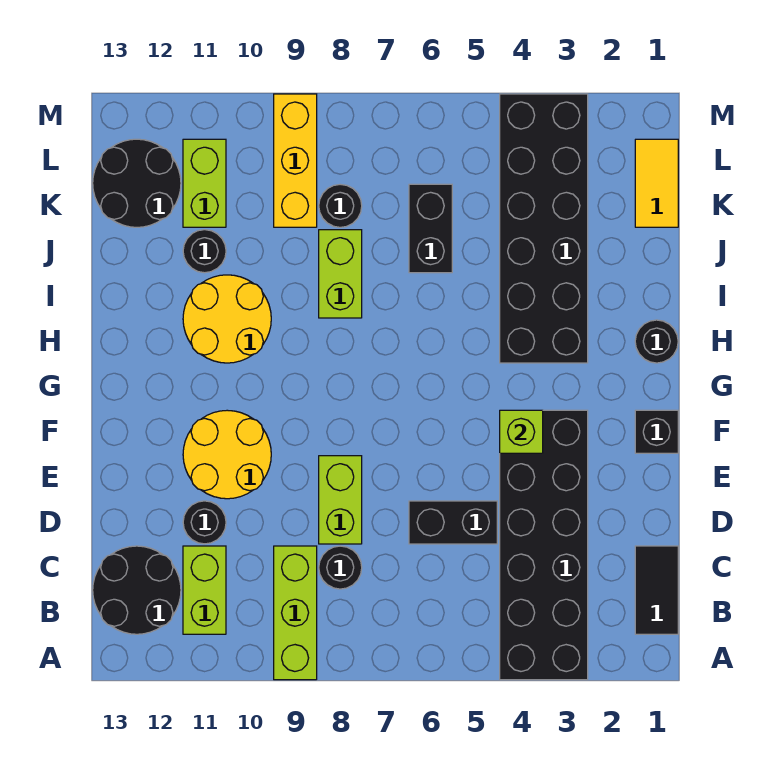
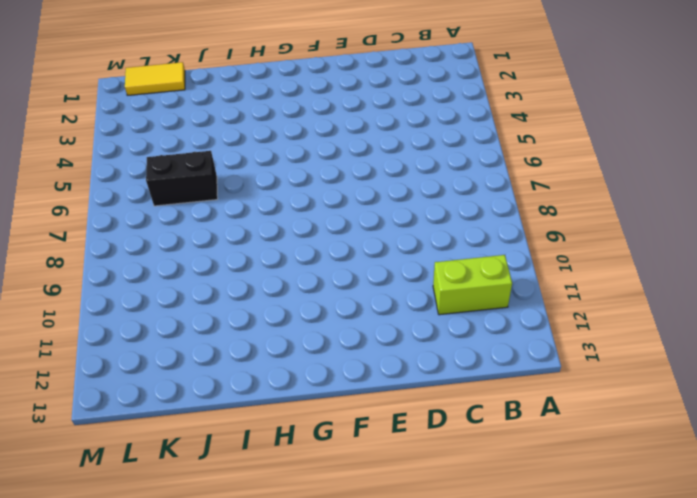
none -> black brick A3:F4 level 1
none -> lime brick A9:C9 level 1
none -> black tile B1:C1 level 1

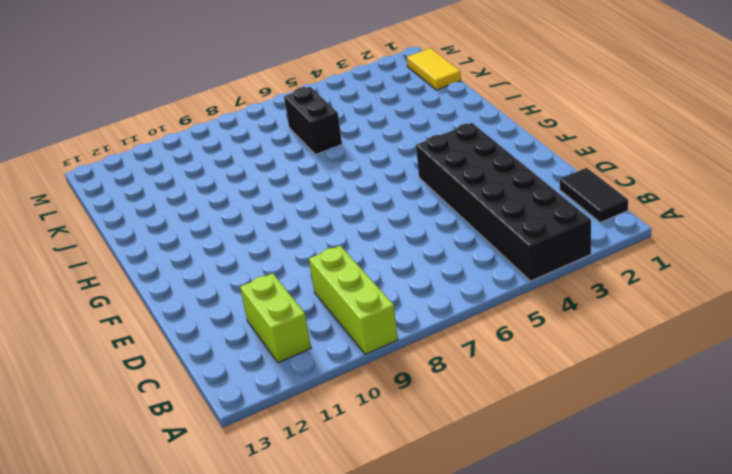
none -> black round brick B12:C13 level 1
none -> black round brick C8 level 1
none -> black brick D5:D6 level 1

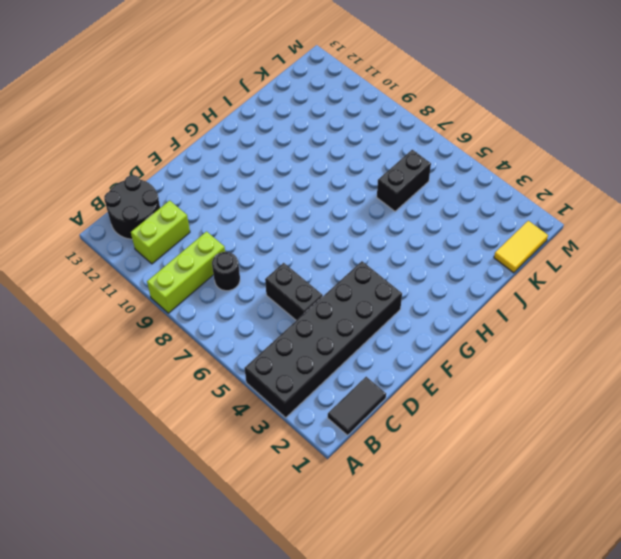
none -> lime brick D8:E8 level 1
none -> black round brick D11 level 1
none -> yellow round brick E10:F11 level 1

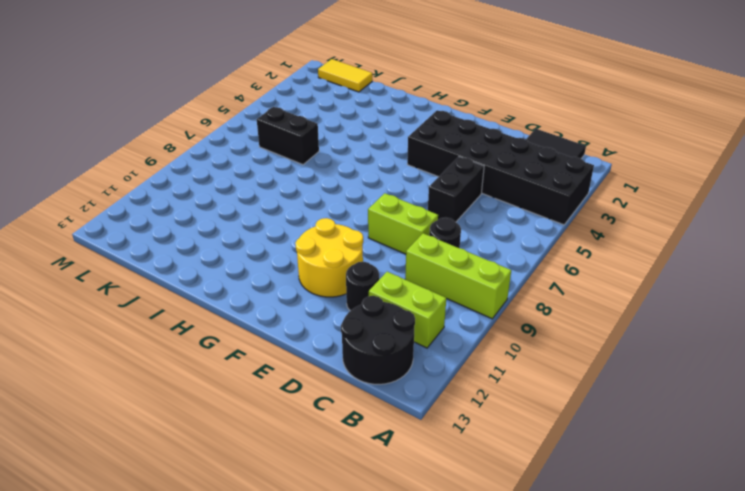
none -> black brick F1 level 1
none -> black round brick H1 level 1
none -> black brick H3:M4 level 1

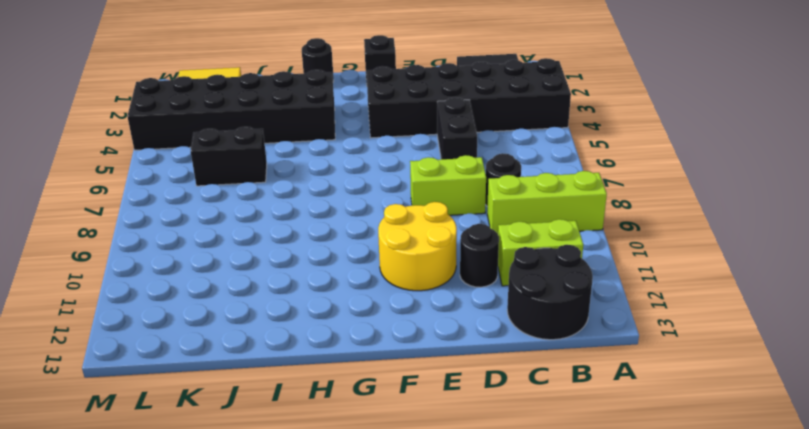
none -> yellow round brick H10:I11 level 1
none -> lime brick I8:J8 level 1
none -> black round brick J11 level 1

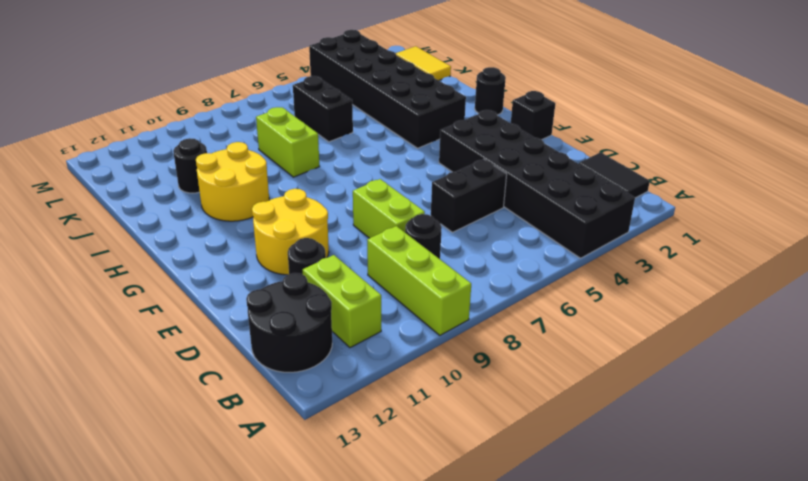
none -> black round brick K8 level 1
none -> yellow brick K9:M9 level 1
none -> lime brick K11:L11 level 1

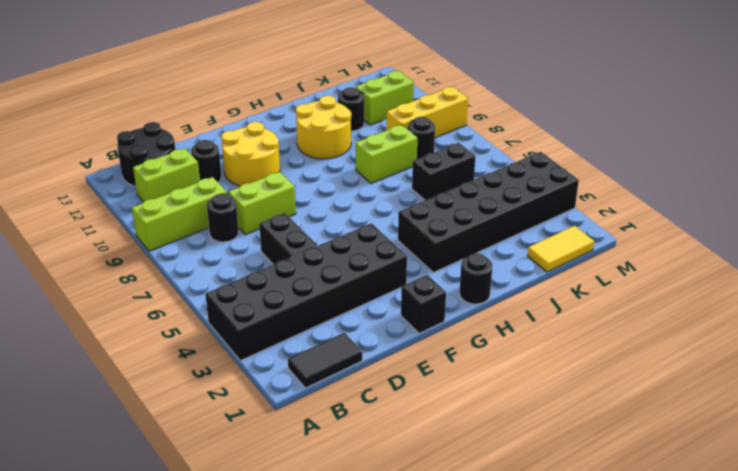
none -> black round brick K12:L13 level 1
none -> lime brick F4 level 2

